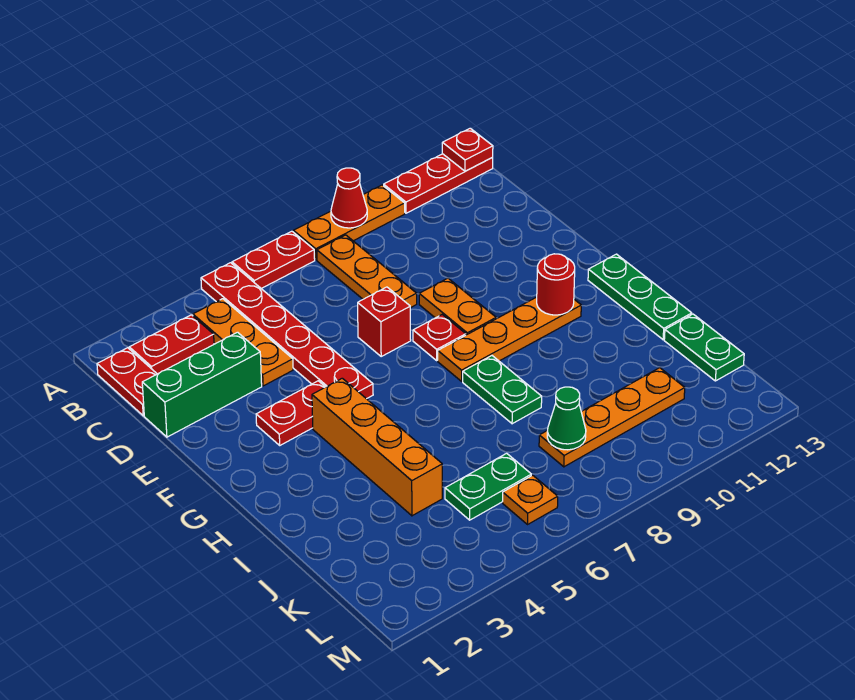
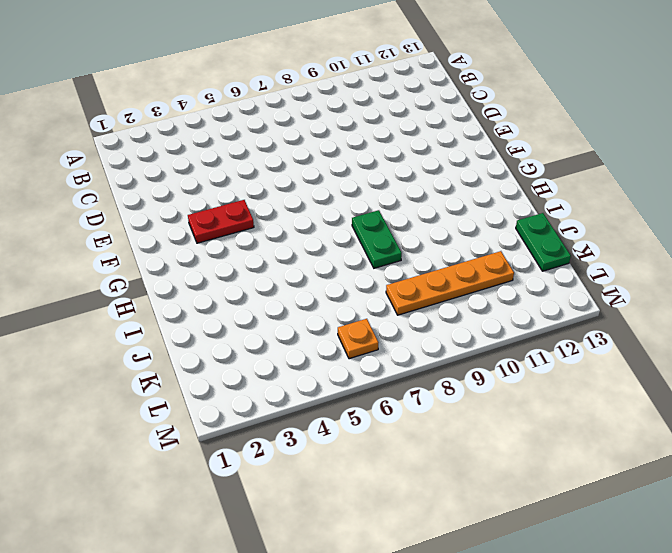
none -> red plate A5:F5 level 1
none -> red plate A6:A7 level 1
none -> orange plate A8:A10 level 1

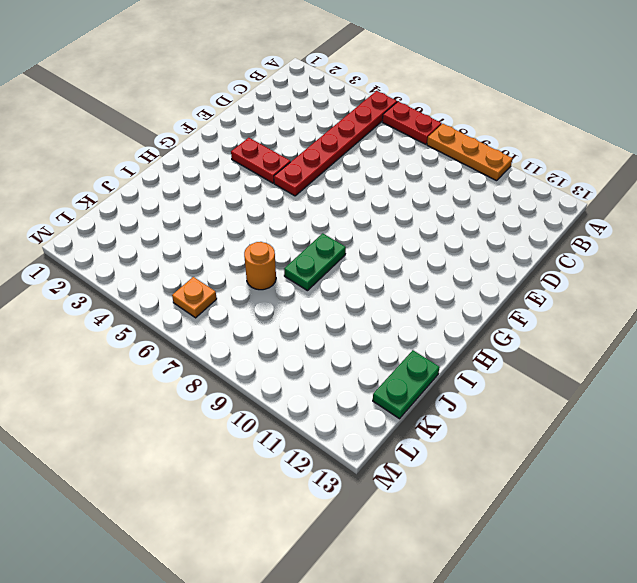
orange round brick J7 level 1 -> none
none -> red plate A11:A13 level 1
none -> red plate B1:C1 level 1
none -> red plate B2:B3 level 1

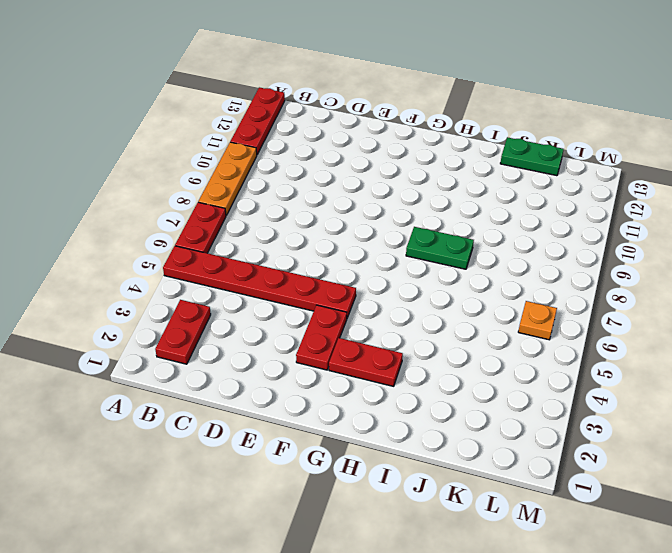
red plate G3:H3 level 1 -> red plate B1:C1 level 1
none -> orange plate B4:D4 level 1
none -> orange plate B8:D8 level 1
none -> green brick D1:D3 level 1

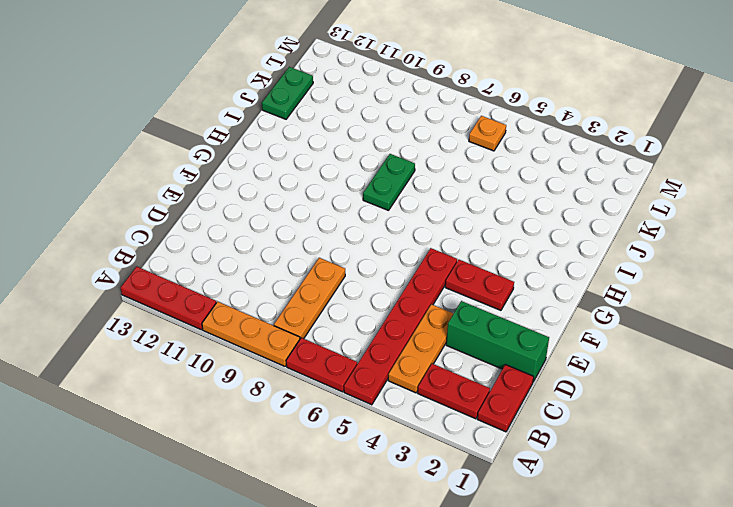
none -> red brick E7 level 1
none -> orange plate E9:F9 level 1
none -> red plate F8 level 1

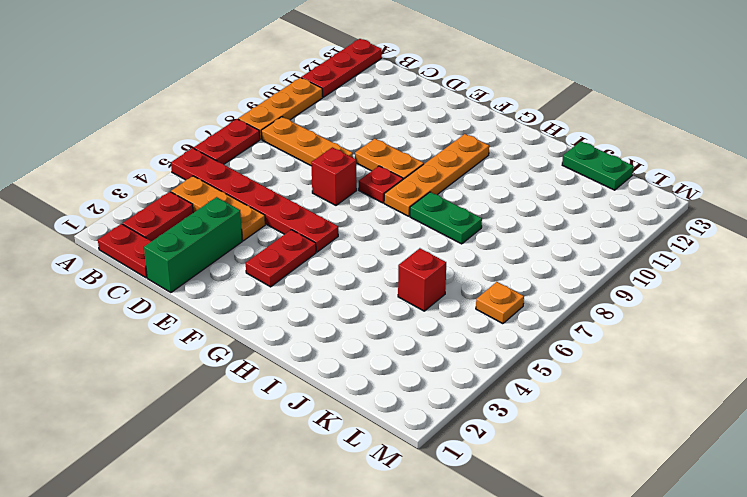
red brick J5 level 1 -> none
none -> orange brick G4:J4 level 1
none -> green plate G13:I13 level 1
none -> green plate K5:K6 level 1

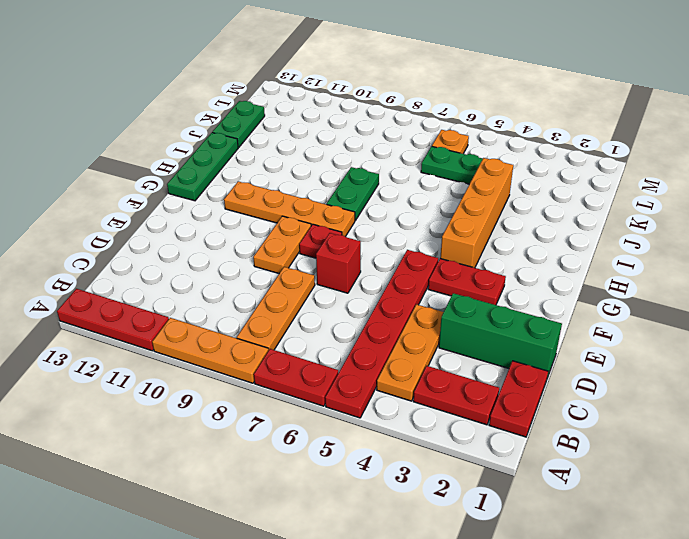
none -> orange plate K8:K11 level 1
none -> red cone A9 level 2
none -> red plate A13 level 2

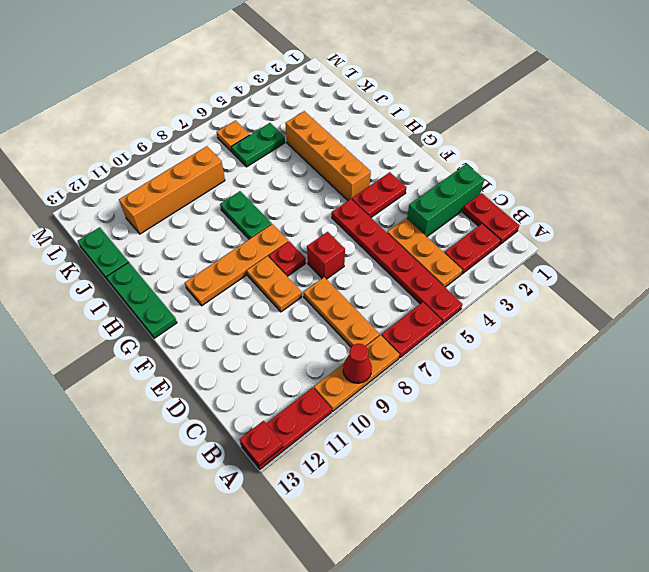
orange brick K8:K11 level 1 -> orange plate K8:K11 level 1
none -> red round brick G11 level 2
none -> green cone K8 level 2

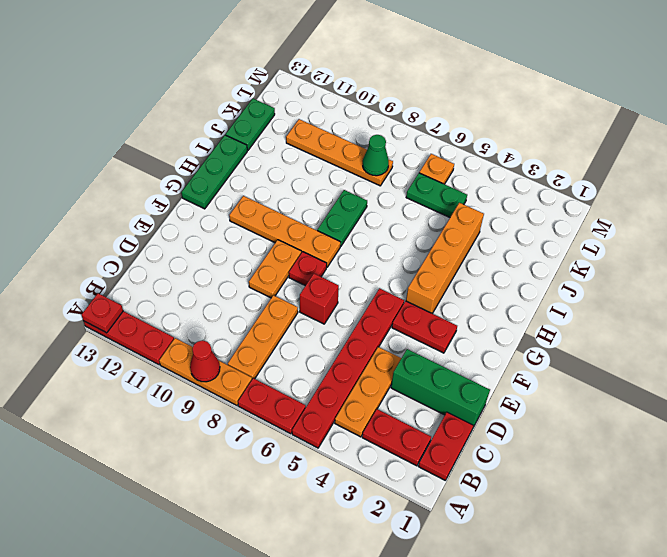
none -> red round brick G11 level 2

